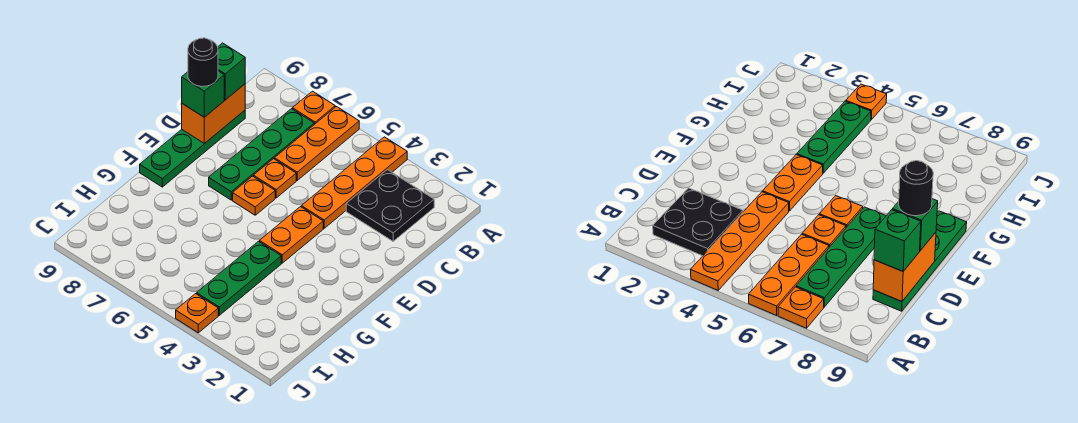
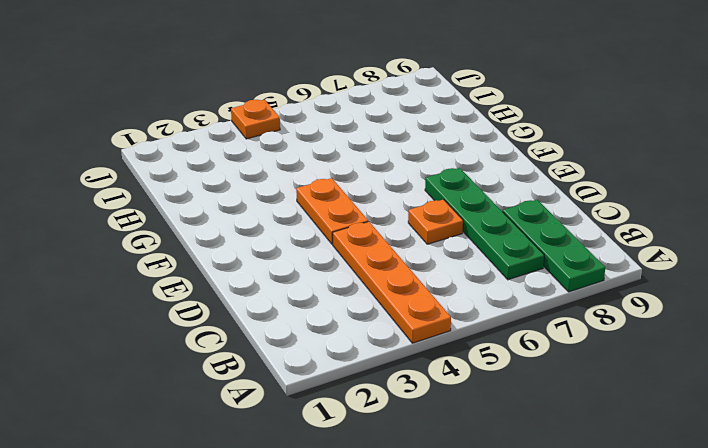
green plate A8:C8 level 1 -> green plate G4:I4 level 1
none -> orange plate A6:C6 level 1
none -> orange plate A7 level 1
none -> black plate B2:C3 level 1

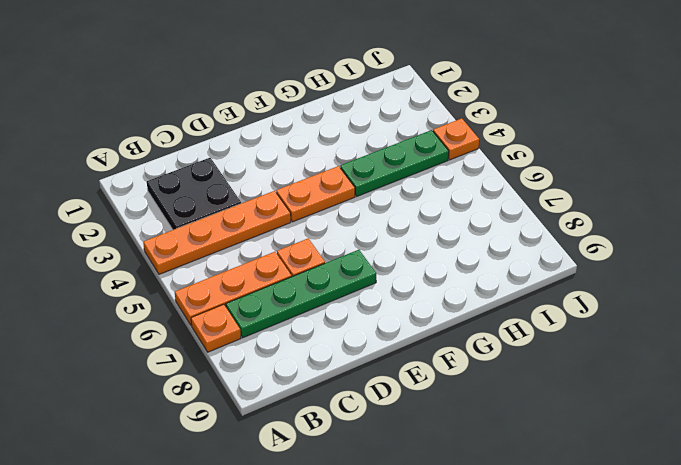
none -> green plate C9:F9 level 1
none -> orange plate E6 level 1
none -> orange brick C9:D9 level 2

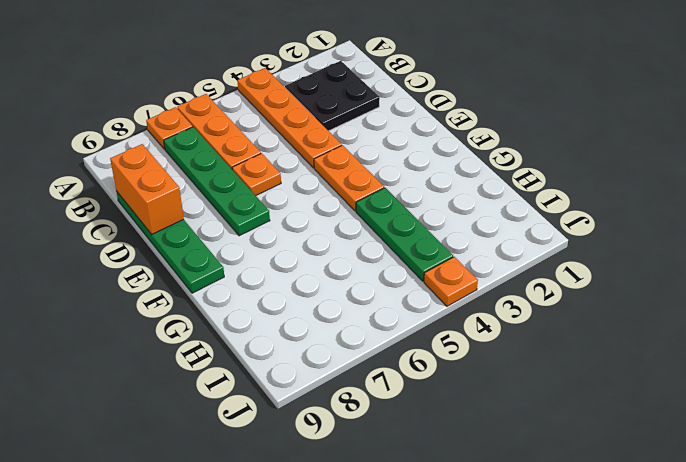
none -> orange plate E6 level 1
none -> green brick C9 level 3
none -> green brick D9 level 3

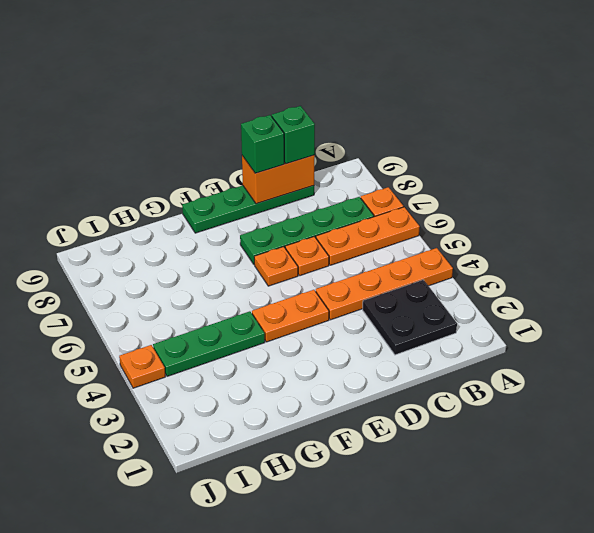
none -> black round brick D9 level 4

